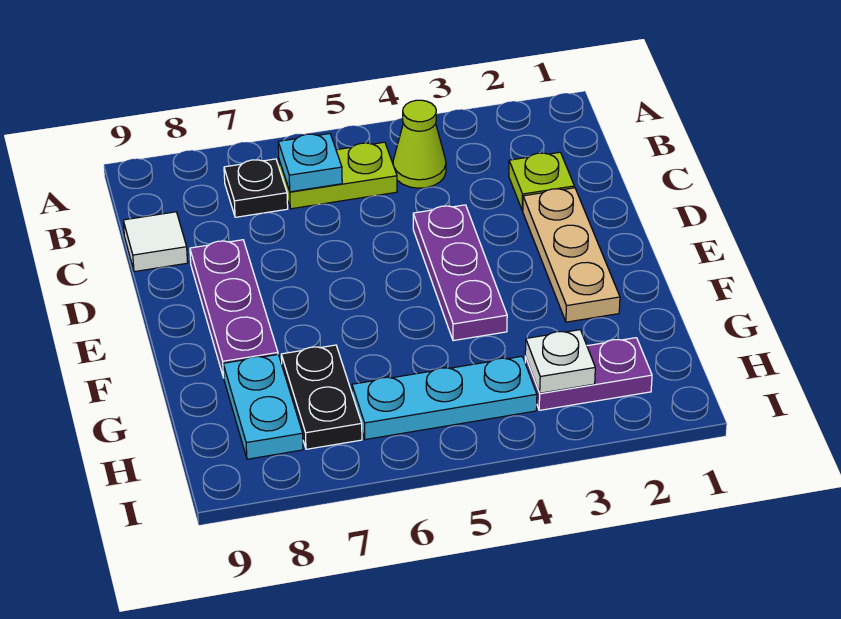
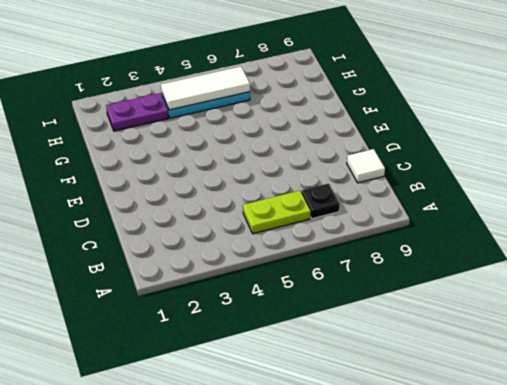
white tile H4:H6 level 2 -> none
none -> lime cone B4 level 1
none -> lime plate C2 level 1
none -> tan plate D2:F2 level 1

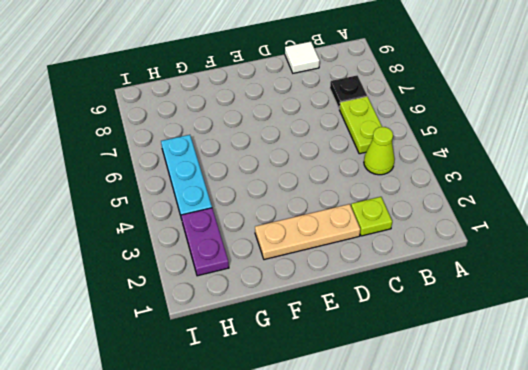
none -> purple plate D4:F4 level 1
none -> purple plate D8:F8 level 1
none -> black plate G7:H7 level 1

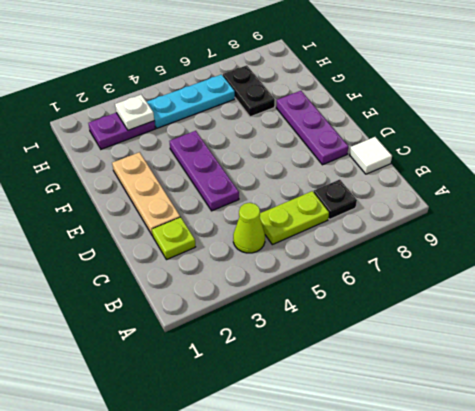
none -> cyan plate G8:H8 level 1
none -> cyan plate B6 level 2

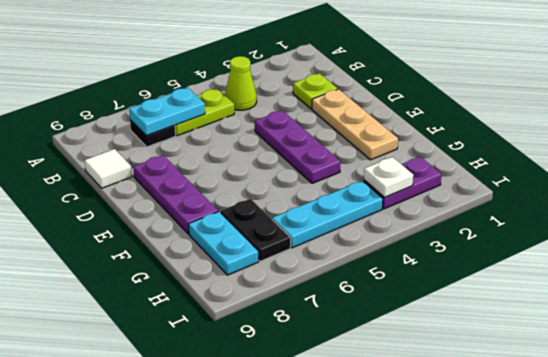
cyan plate B6:B7 level 2 -> cyan plate B6 level 2

